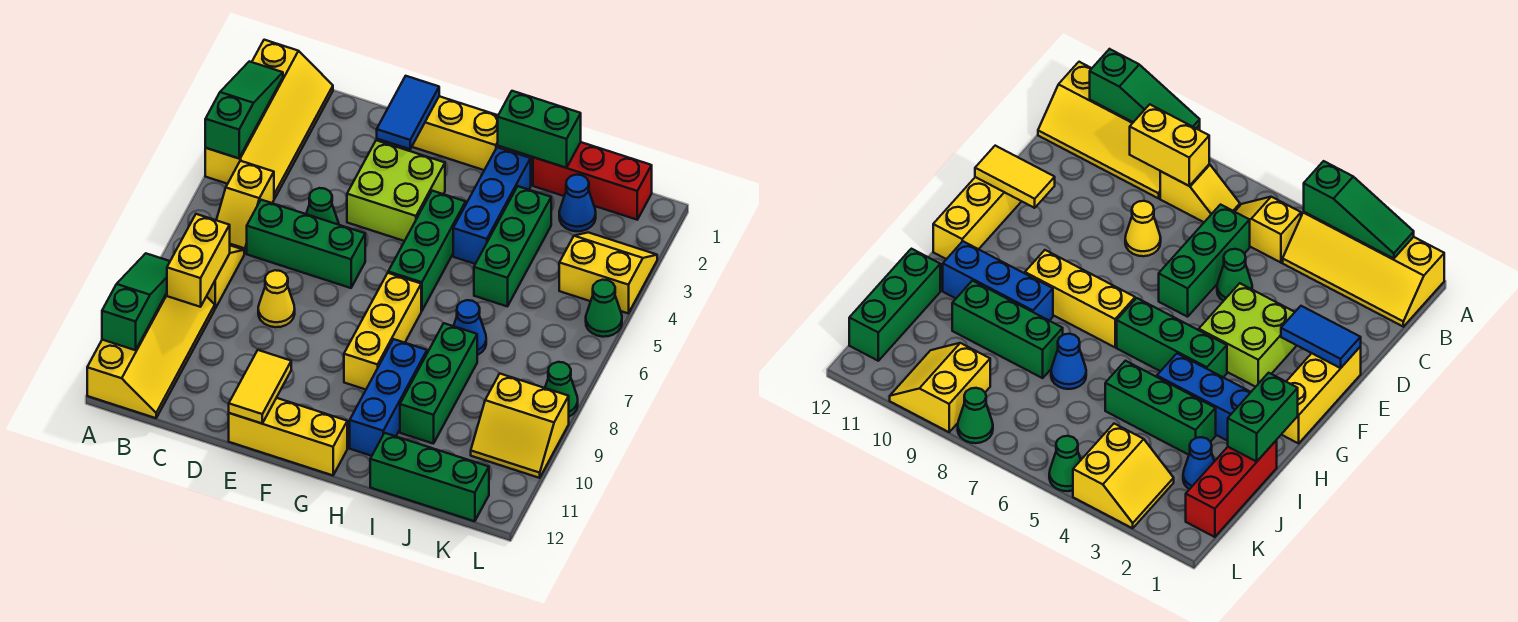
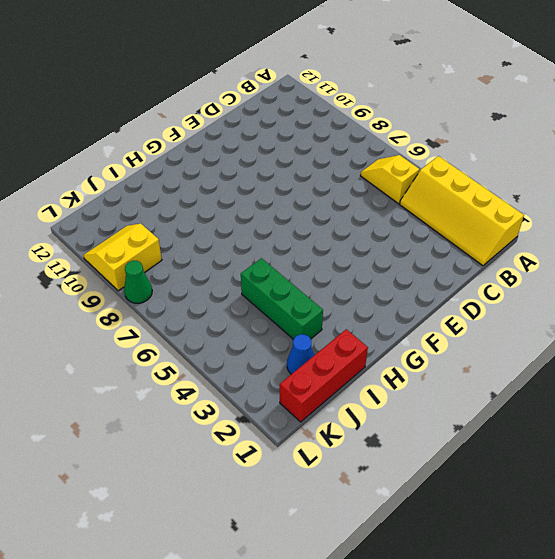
none -> yellow slope A9:B12 level 1 top A
none -> yellow slope B7:B8 level 1 top 8
none -> green brick C6:E6 level 1
none -> green cone D5 level 1

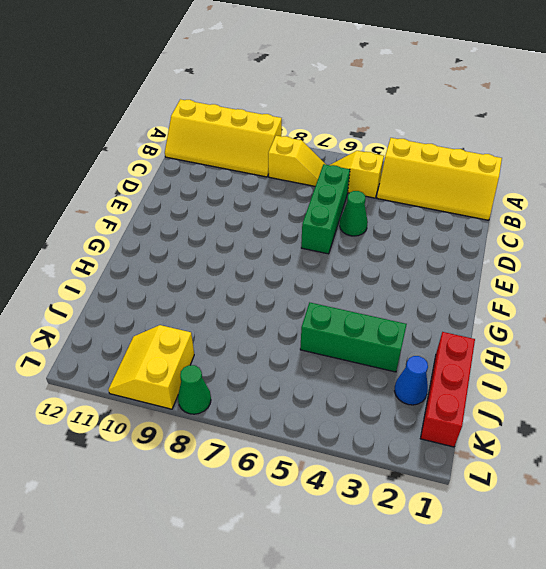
none -> yellow cone D8 level 1
none -> yellow brick E1:G1 level 1
none -> lime brick E3:F4 level 1
none -> yellow brick E12:G12 level 1

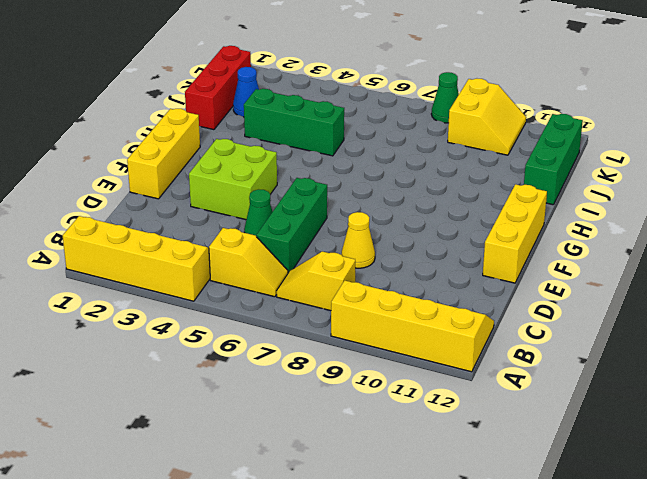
none -> green brick G4:G6 level 1
none -> yellow brick G7:G9 level 1
none -> blue brick H2:H4 level 1
none -> blue brick H9:H11 level 1

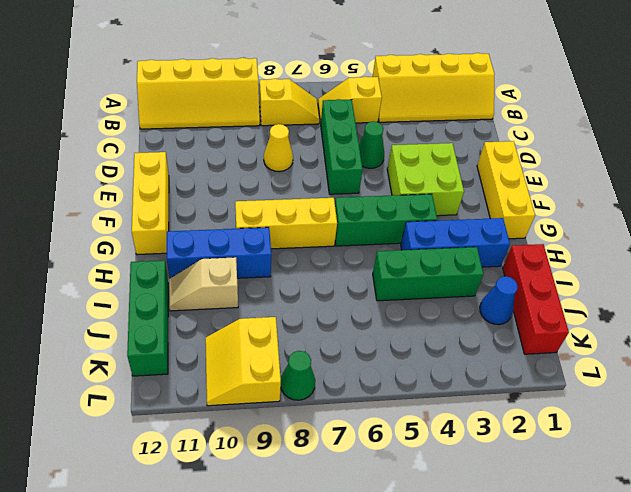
tan slope I10:I11 level 1 top 10 -> green brick I8:I10 level 1
none -> blue cone I7 level 1
none -> yellow slope K3:L4 level 1 top 4
none -> green cone L5 level 1
none -> green slope A2:A4 level 2 top 4

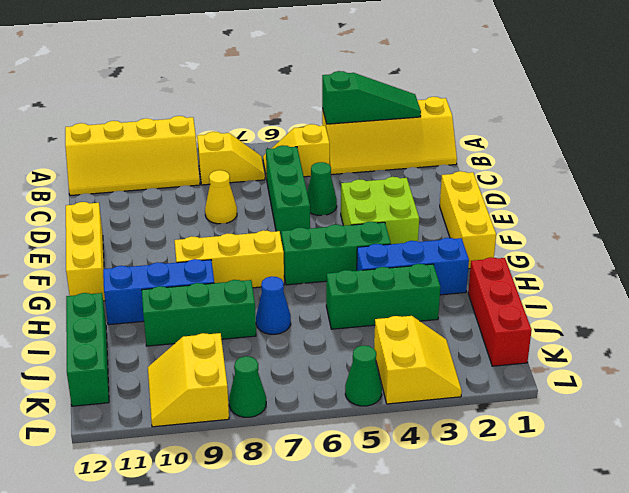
none -> blue cone J2 level 1
none -> green slope A9:A11 level 2 top 11
none -> yellow brick B8:B9 level 2
none -> blue tile E1:E2 level 2

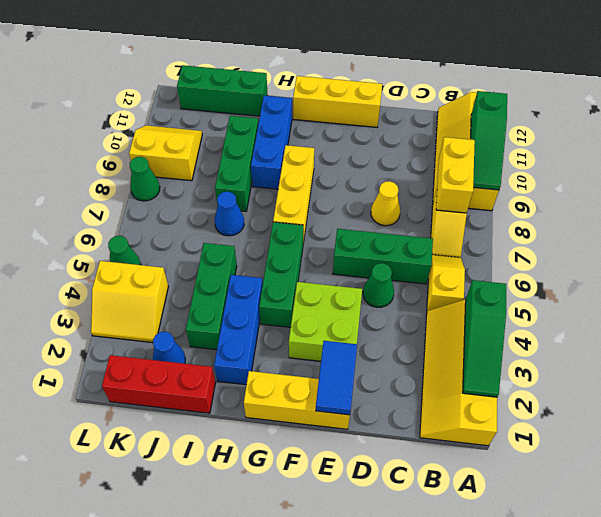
none -> yellow tile E11:E12 level 2
none -> green brick H1:I1 level 2

